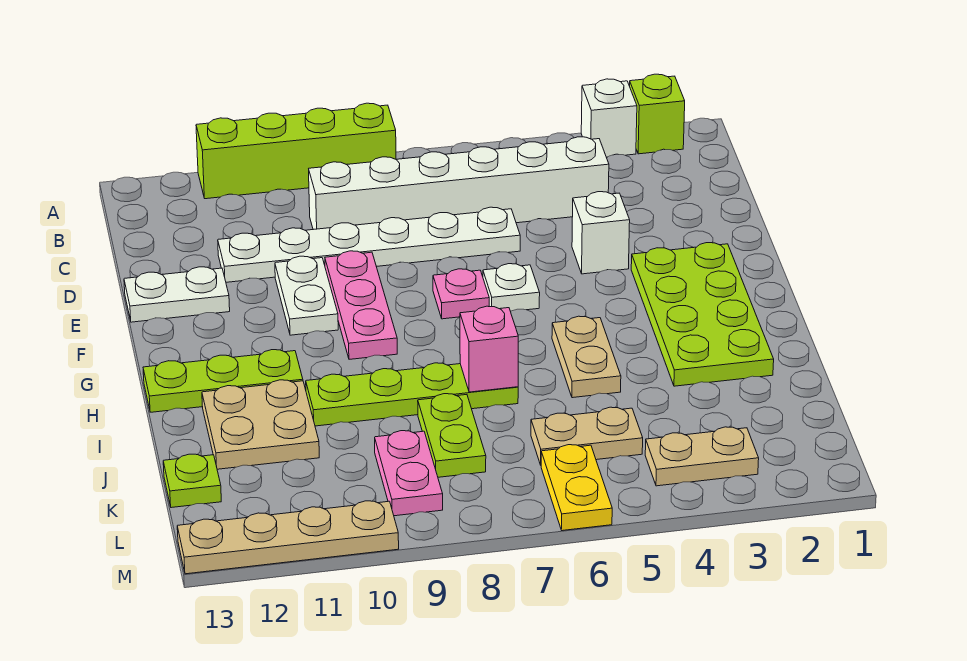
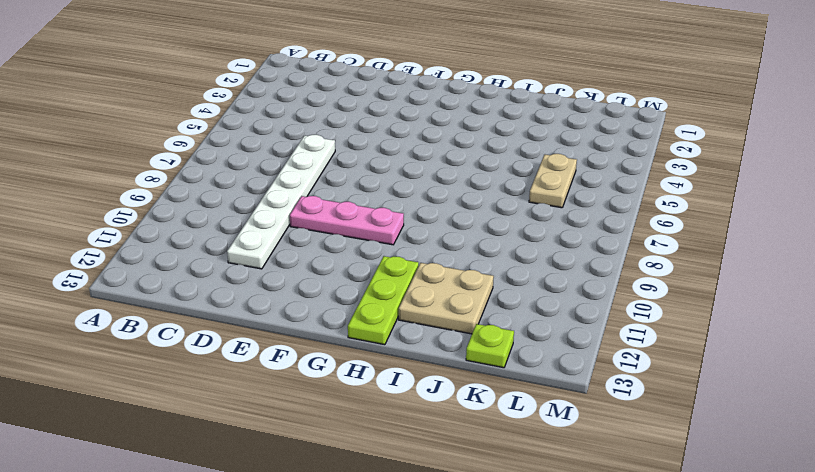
none -> lime brick A2 level 1
none -> white brick A3 level 1
none -> lime brick A8:A11 level 1

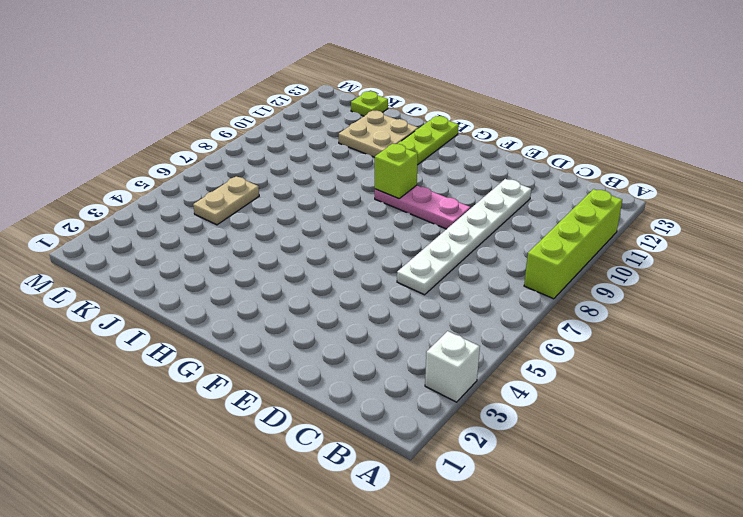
lime brick G9 level 2 -> lime brick A2 level 1
none -> white brick C4:C9 level 1
none -> white brick E4 level 1
none -> white plate E10:F10 level 1

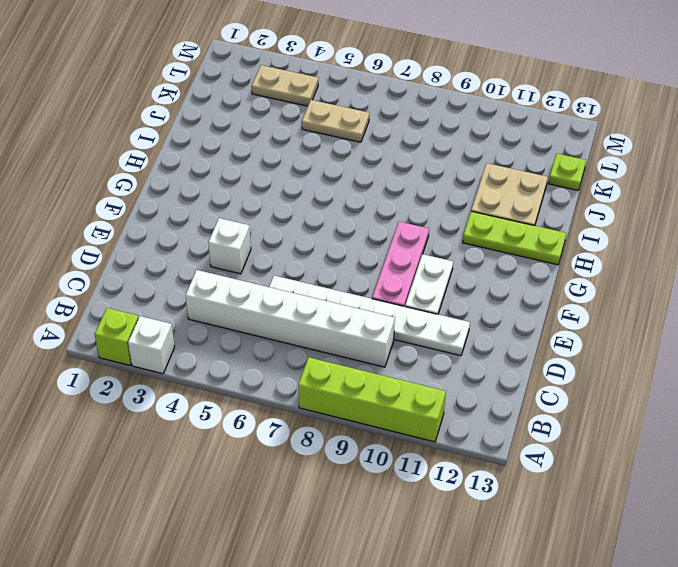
none -> white plate E12:E13 level 1
none -> lime plate F2:I3 level 1
none -> white plate F6 level 1

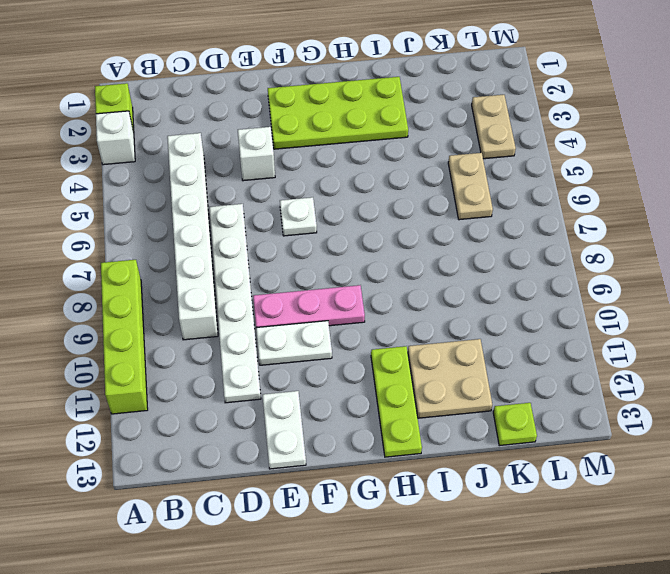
none -> pink plate F7 level 1
none -> tan plate H5:I5 level 1
none -> lime plate I7:I10 level 1

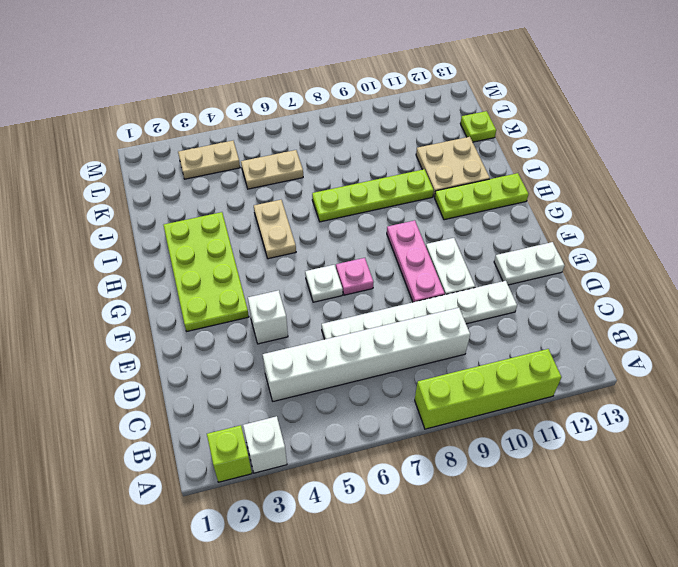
none -> lime plate J8:K8 level 1
none -> pink plate K9:L9 level 1
none -> yellow plate L6:M6 level 1

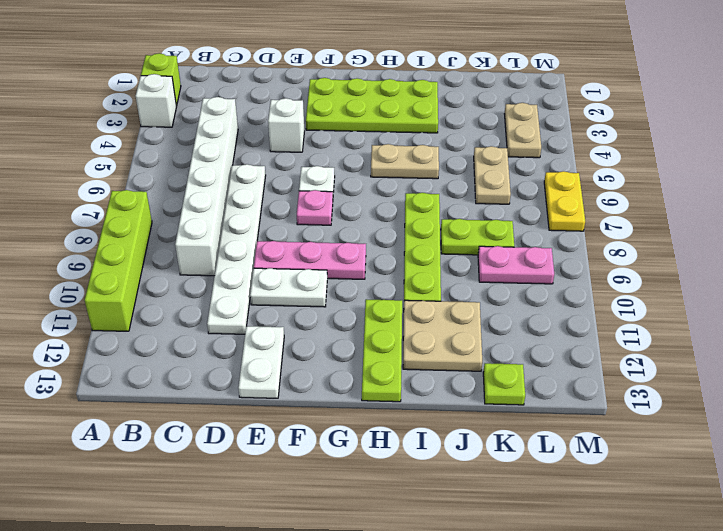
yellow plate M6:M7 level 1 -> yellow plate L6:M6 level 1
none -> tan plate M10:M13 level 1
none -> pink brick I7 level 2

